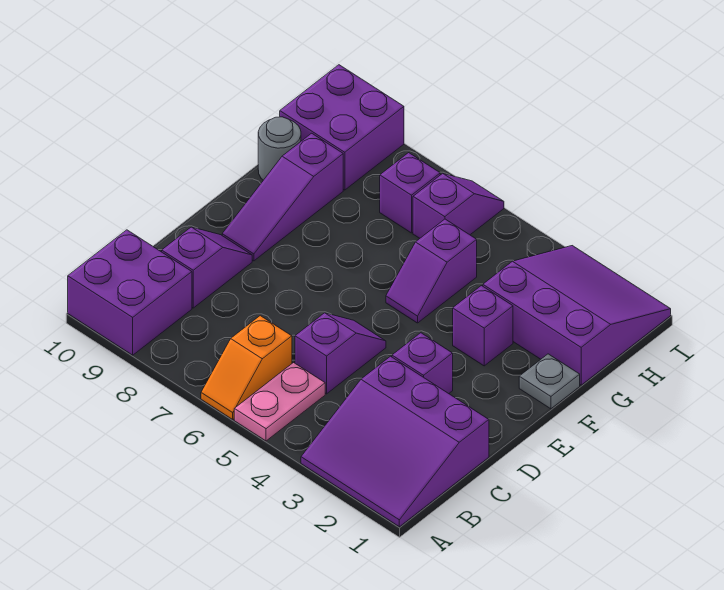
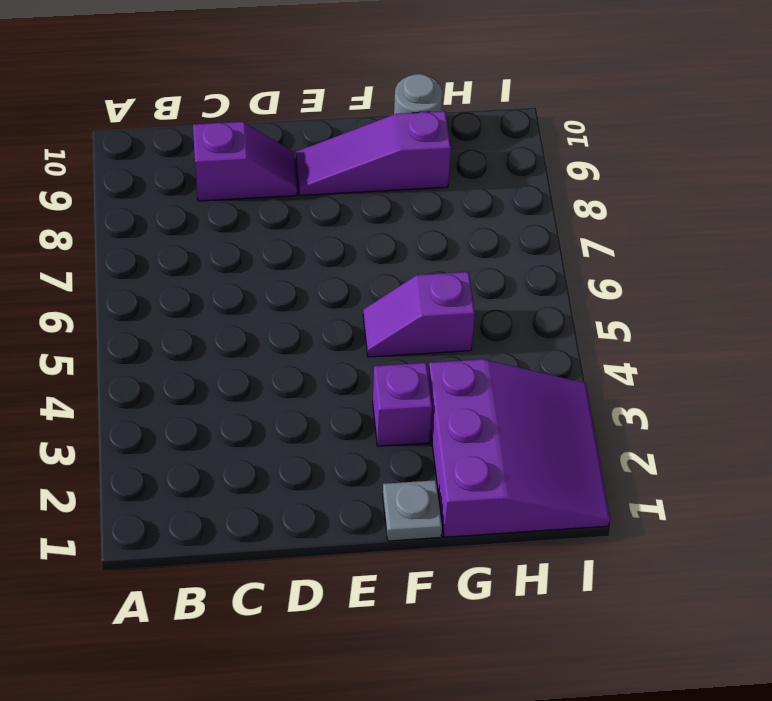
none -> purple slope A1:C3 level 1 top C
none -> pink plate A5:B5 level 1
none -> orange slope A6:B6 level 1 top B

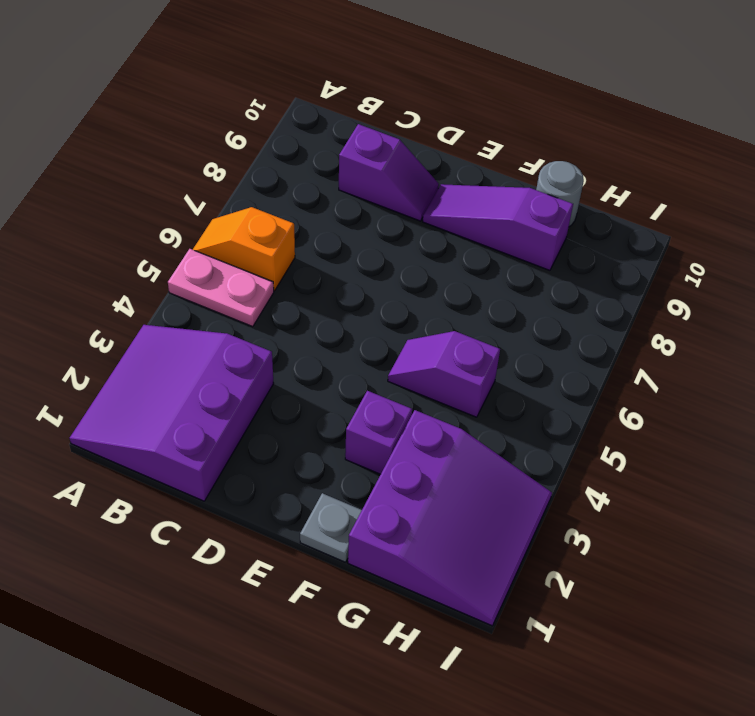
none -> purple brick A9:B10 level 1
none -> purple slope C5:D5 level 1 top C
none -> purple brick D3 level 1

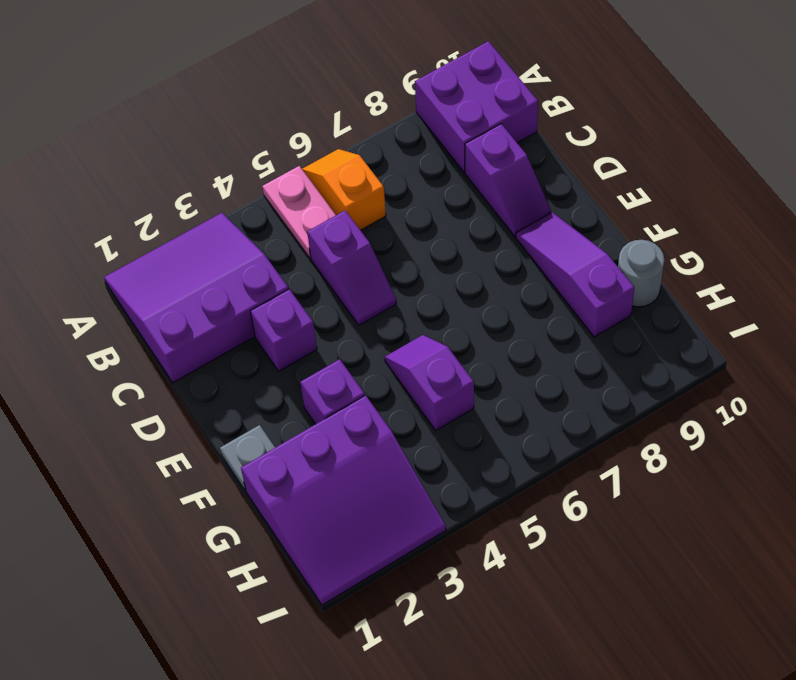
none -> purple slope H6:I6 level 1 top H
none -> purple brick H7 level 1
none -> purple brick H9:I10 level 1

